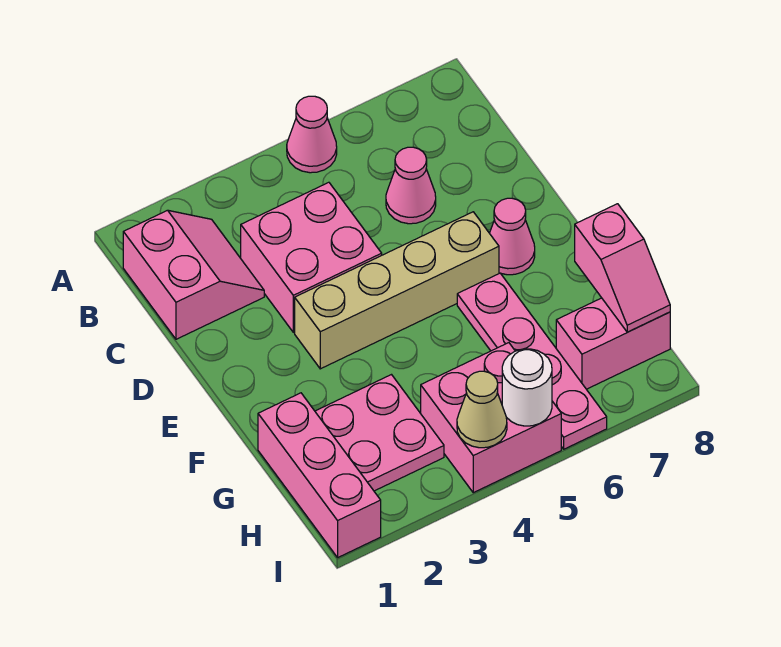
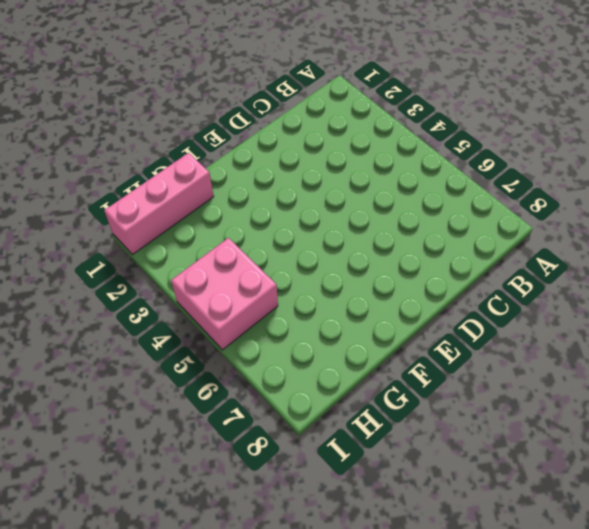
none -> pink cone A5 level 1
none -> pink slope B1:C2 level 1 top 1
none -> pink brick C3:D4 level 1

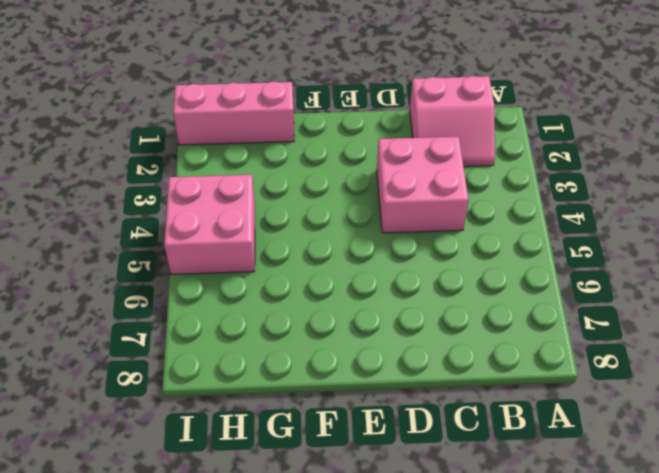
none -> pink cone A5 level 1
none -> pink cone C6 level 1
none -> tan brick E3:E6 level 1

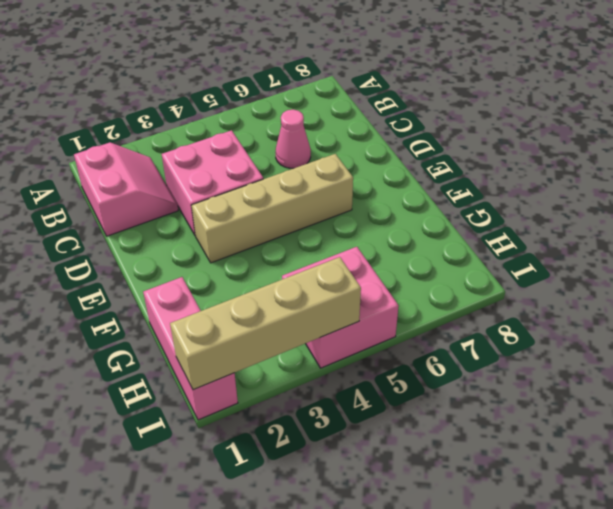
tan brick I1:I4 level 2 -> tan cone I4 level 2
none -> pink cone A5 level 1
none -> pink cone E7 level 1
none -> pink plate F6:I6 level 1

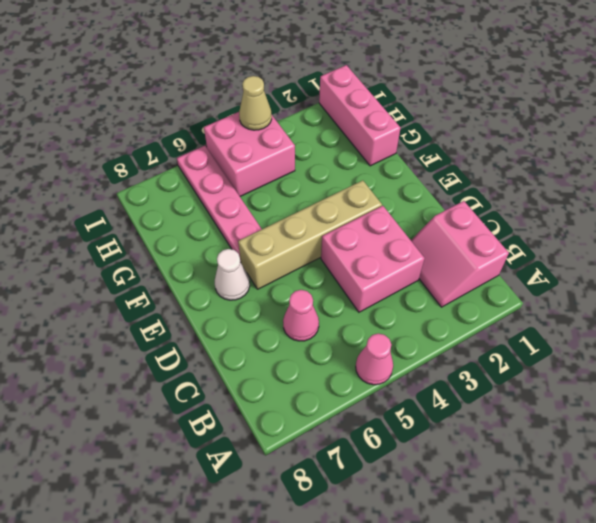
white cone E7 level 1 -> pink cone E7 level 1
none -> pink plate G2:H3 level 1
none -> pink brick H7:H8 level 1
none -> pink slope G8:H8 level 2 top G

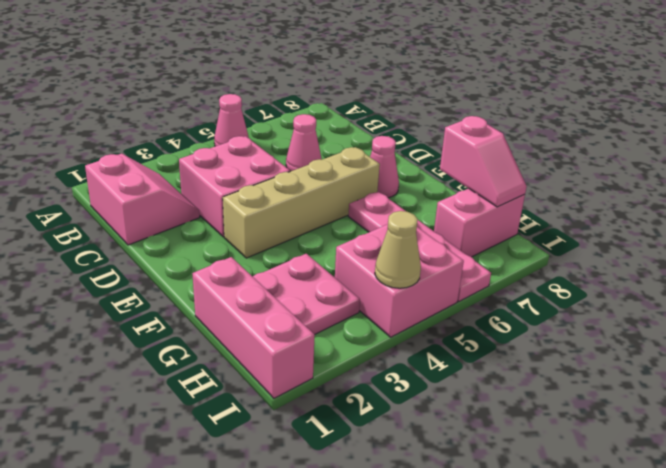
none -> white round brick I5 level 2

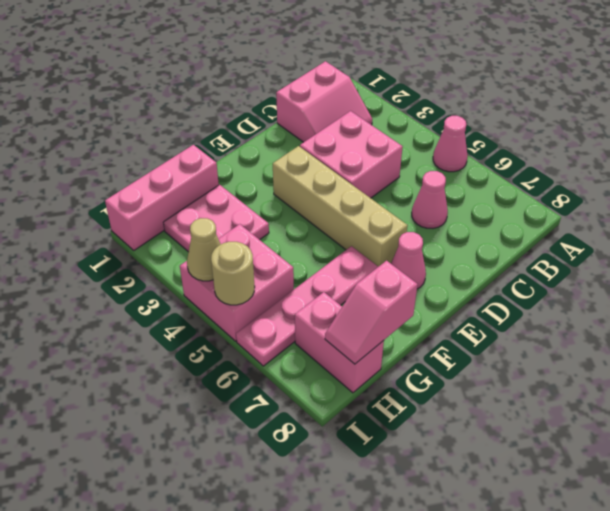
tan round brick I5 level 2 -> white round brick I5 level 2

